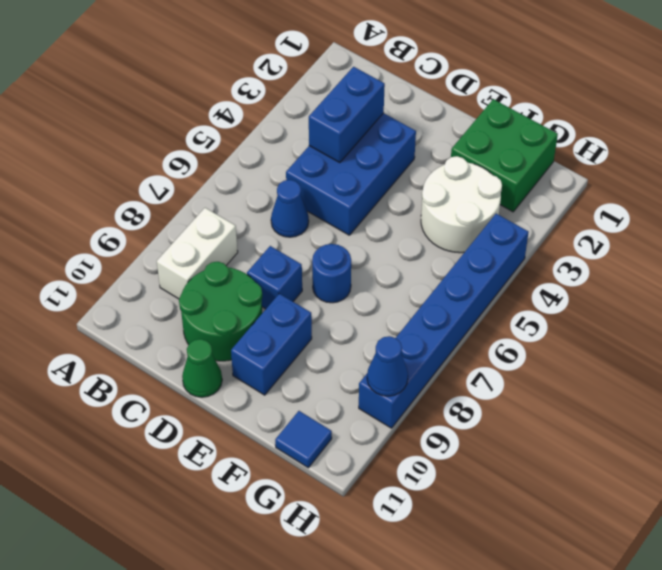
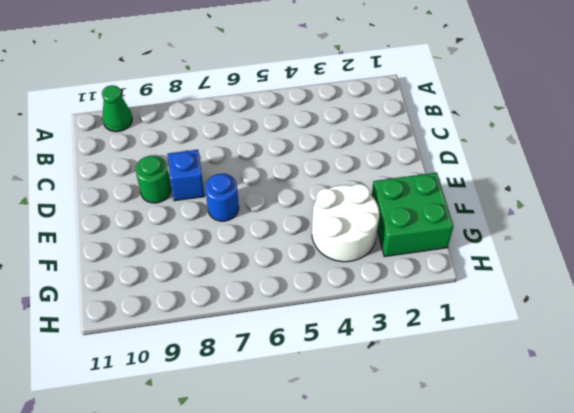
green cone A10 level 1 -> green cone D11 level 1
green round brick D9 level 1 -> green round brick C9:D10 level 1
none -> white brick B8:B9 level 1
none -> blue brick C3:D5 level 1
none -> blue cone C6 level 1

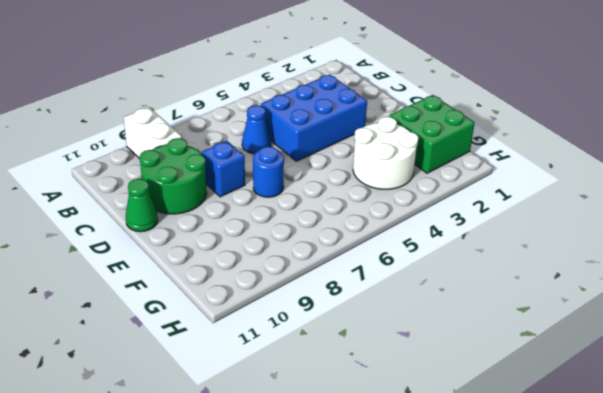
white brick A9:B9 level 1 -> white brick B8:B9 level 1
none -> blue brick E9:E10 level 1
none -> blue tile G11 level 1
none -> blue brick H4:H9 level 1

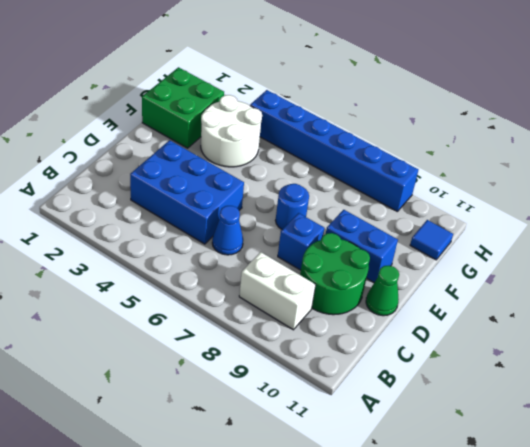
none -> blue brick C3:C4 level 2
none -> blue cone H9 level 2

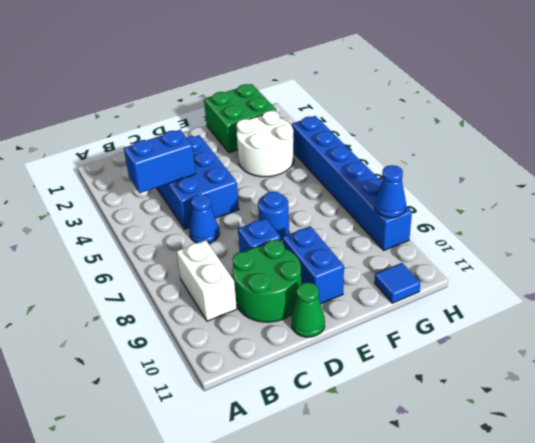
blue brick B4:C4 level 2 -> blue brick C3:C4 level 2

